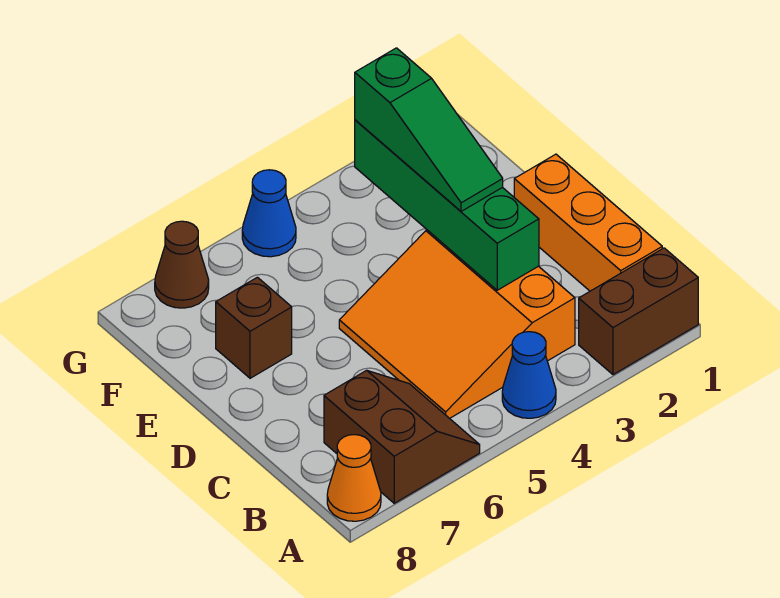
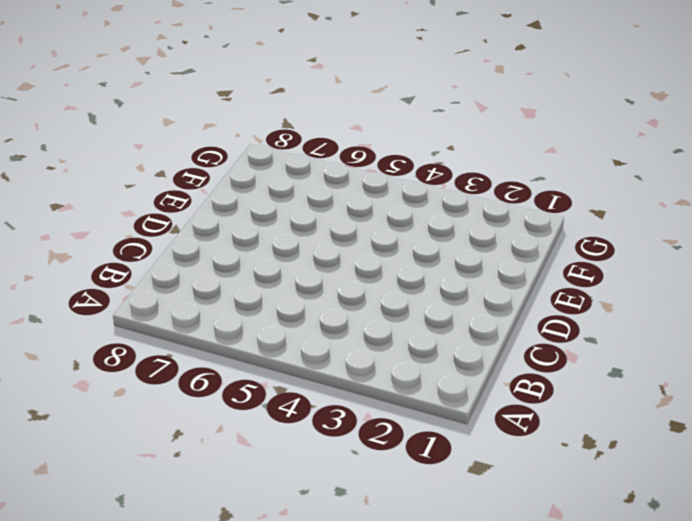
none -> brown brick A1:A2 level 1
none -> blue cone A4 level 1

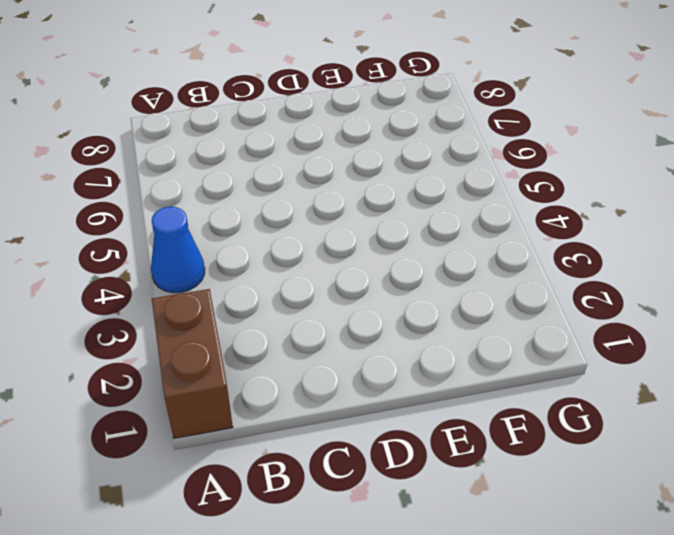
none -> brown slope A6:B7 level 1 top 7
none -> orange cone A8 level 1

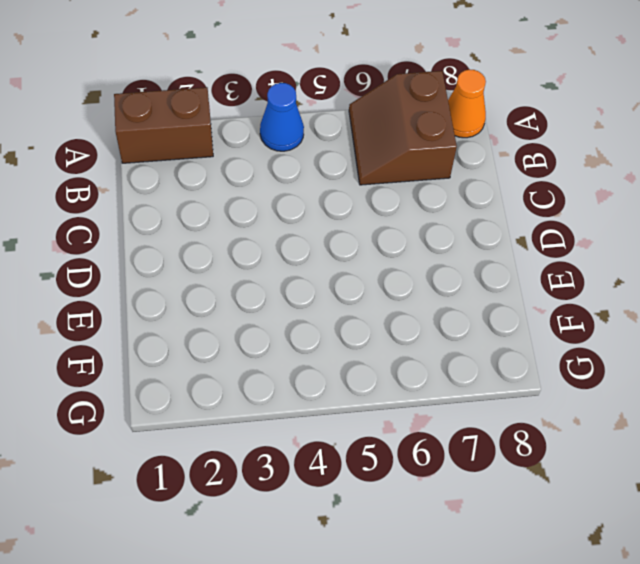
none -> orange brick B1:D1 level 1
none -> orange slope B3:D5 level 1 top 3

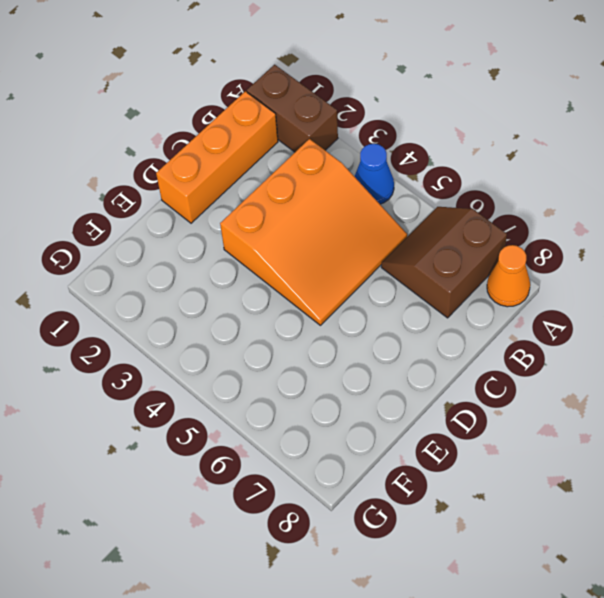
none -> brown brick E7 level 1
none -> blue cone G5 level 1

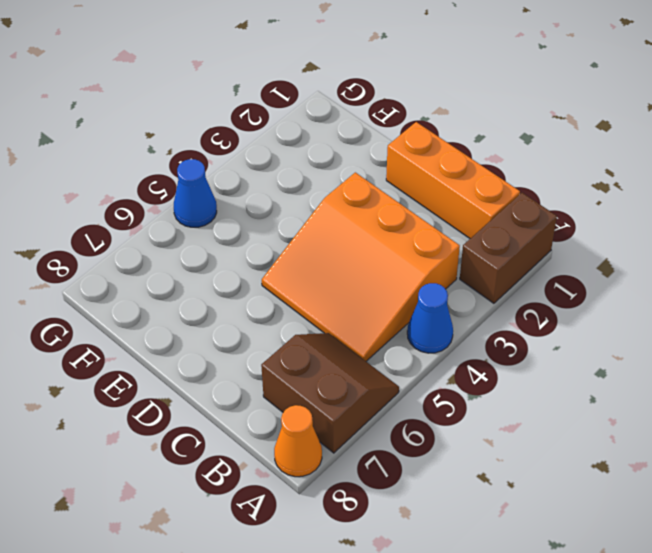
none -> brown brick E7 level 1
none -> brown cone G7 level 1

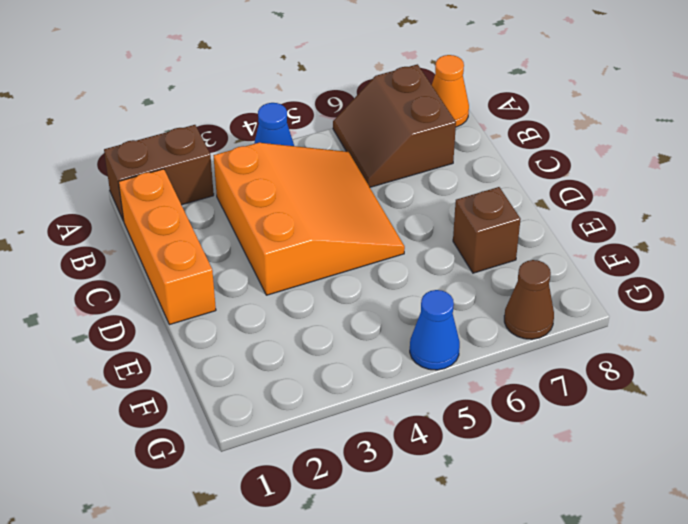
none -> green brick C3:F3 level 2
none -> green slope D3:F3 level 3 top F

